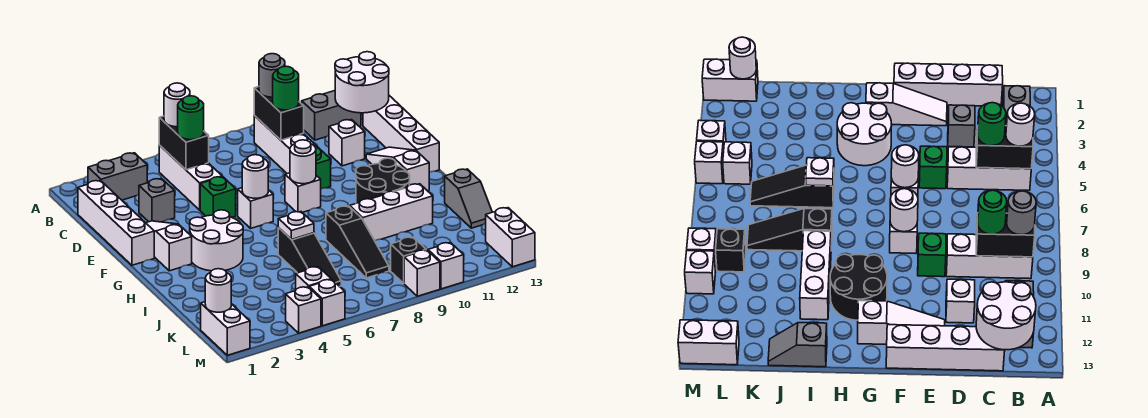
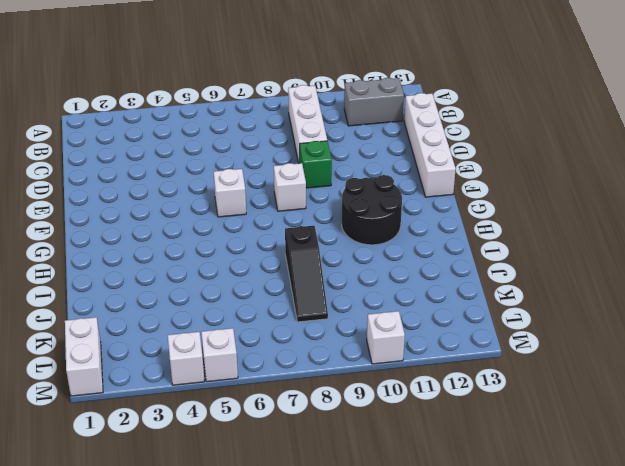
none -> grey brick B2:B3 level 1
none -> white brick B5:D5 level 1
none -> white brick C1:F1 level 1
none -> grey brick D3 level 1

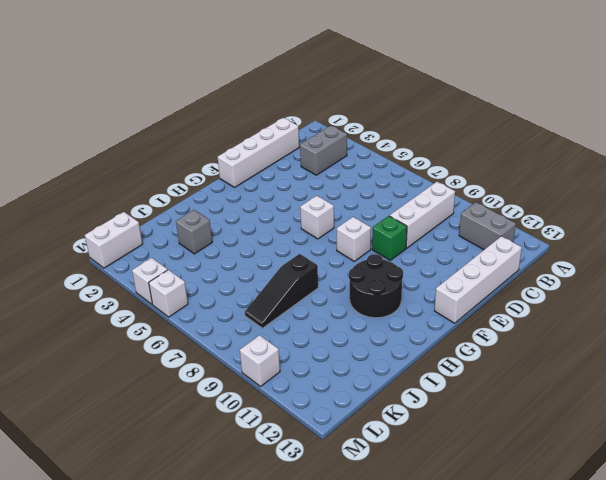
grey brick B3:C3 level 1 -> grey brick B2:B3 level 1
grey brick J3 level 1 -> grey brick D3 level 1
none -> white brick B5:D5 level 1
none -> white brick D11 level 1
none -> white slope E2:G2 level 1 top G
none -> green brick E5 level 1

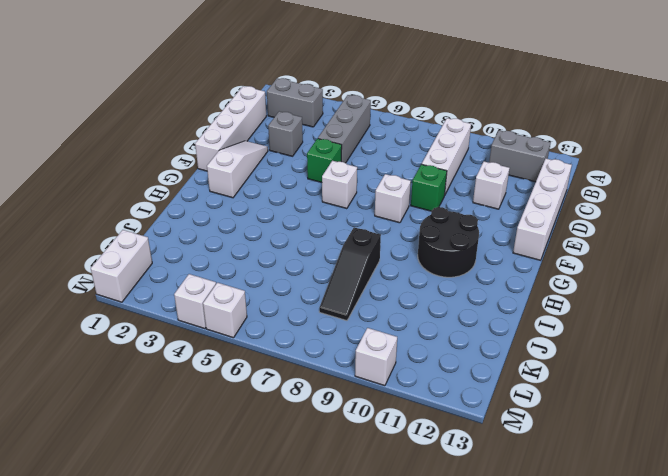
grey brick B5:D5 level 1 -> white brick B5:D5 level 1
none -> white slope E12:G12 level 1 top G
none -> white round brick G3:H4 level 1
none -> black slope I6:K6 level 1 top I
none -> white brick I9:I11 level 1

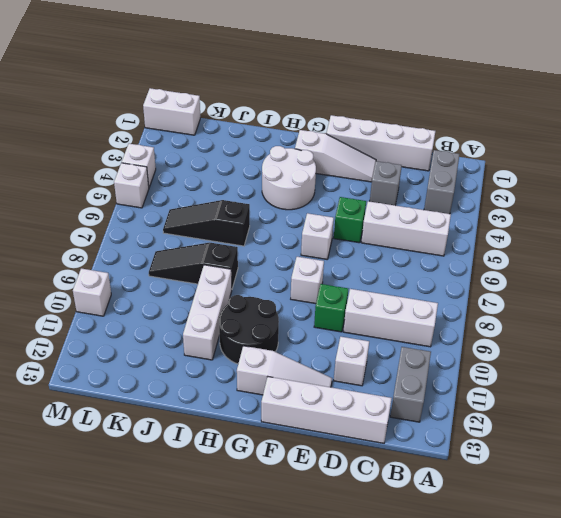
none -> grey slope I13:J13 level 1 top I
none -> white brick L5 level 1
none -> black brick L9 level 1
none -> white brick L13:M13 level 1

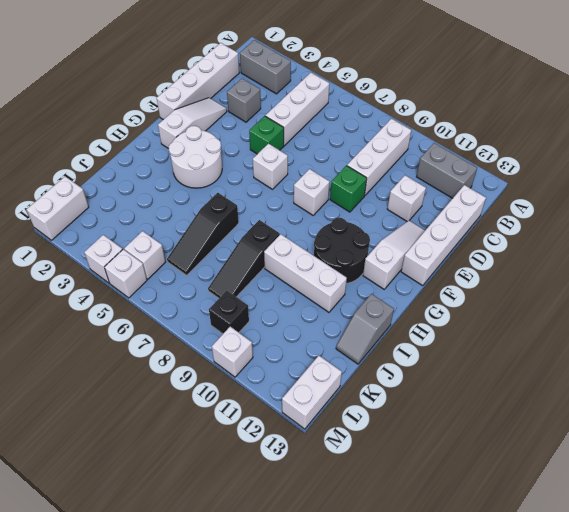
none -> white brick M9 level 1
none -> black brick B5:C5 level 2
none -> black brick B9:C9 level 2
none -> white round brick B12:C13 level 2

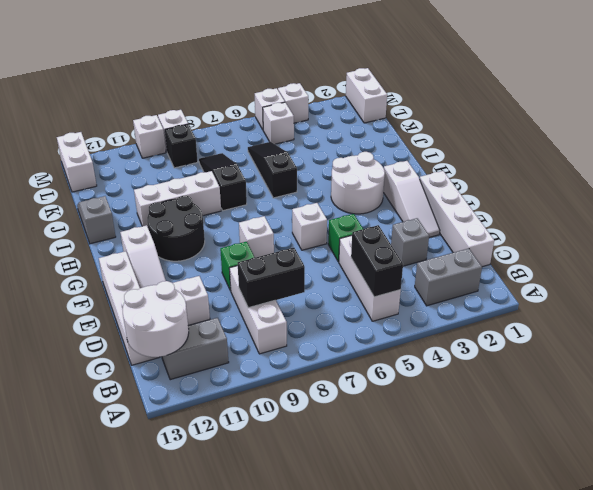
black brick C8:C9 level 2 -> black brick B9:C9 level 2
none -> white round brick F6 level 2
none -> white round brick F8 level 2
none -> white plate I6 level 2
none -> white round brick L1 level 2

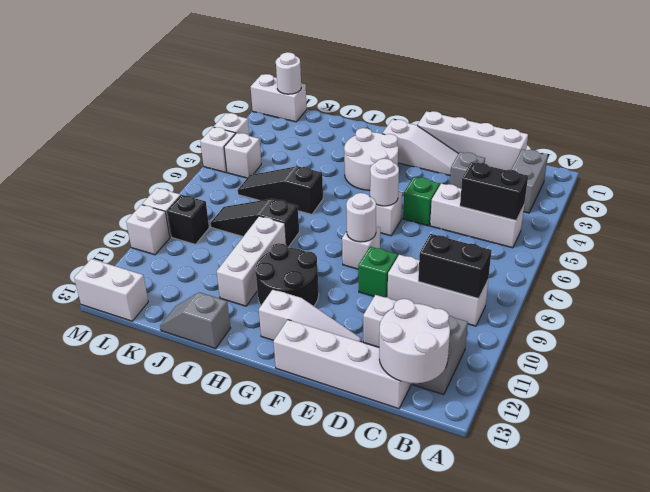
none -> white plate I6 level 2
none -> white round brick B5 level 3
none -> grey round brick B9 level 3
none -> green round brick C5 level 3

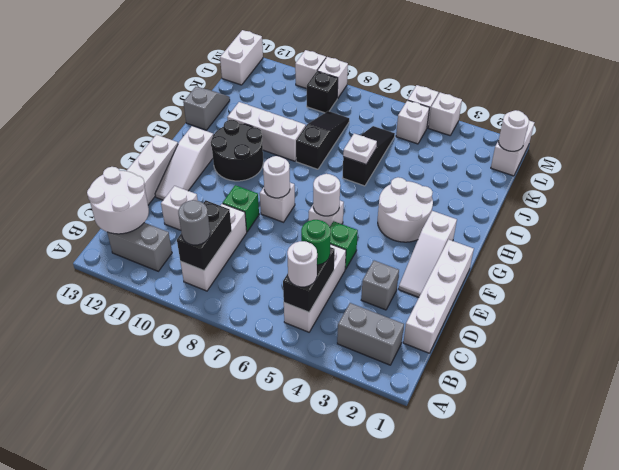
none -> green round brick C9 level 3

